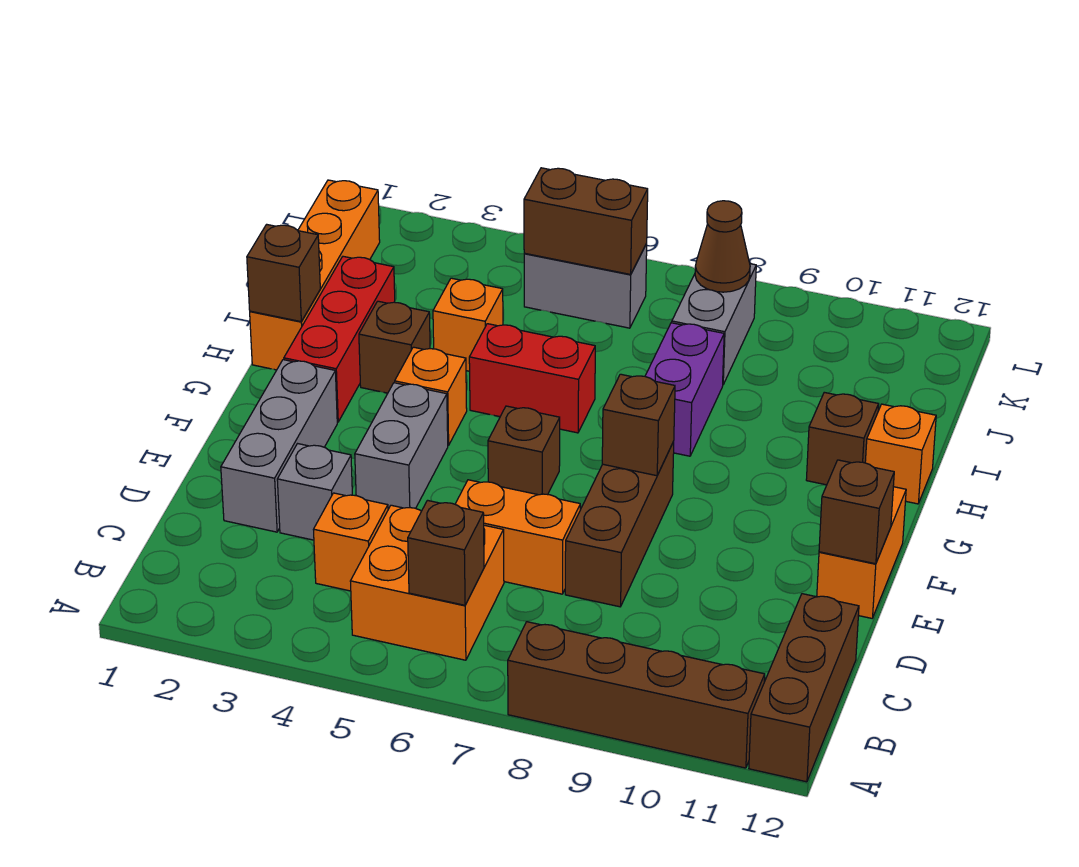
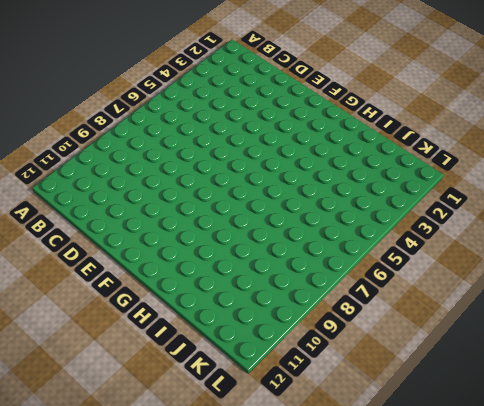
none -> brown brick A8:A11 level 1
none -> brown brick A12:C12 level 1
none -> orange brick B5:C6 level 1

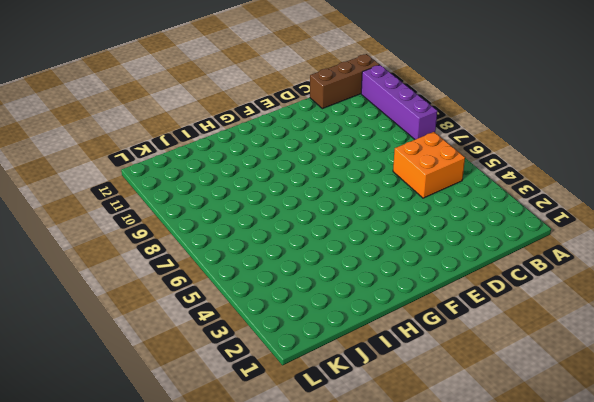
purple brick A8:A11 level 1 -> brown brick A8:A11 level 1
none -> orange brick C4 level 1
none -> grey brick D2:F2 level 1
none -> grey brick D3 level 1

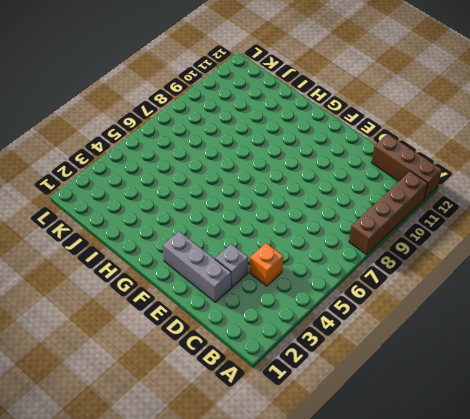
none -> orange brick B5:C6 level 1
none -> orange brick D6:D7 level 1
none -> brown brick D8:F8 level 1

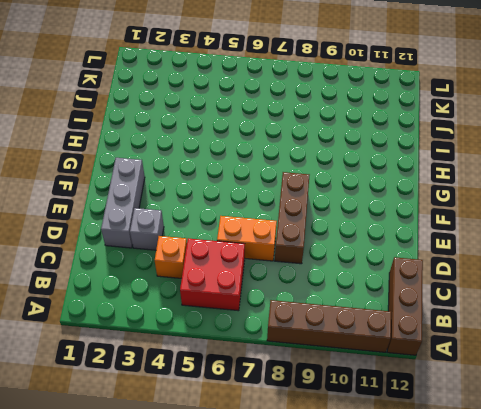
red brick B5:C6 level 1 -> orange brick B5:C6 level 1
none -> grey brick E4:F4 level 1
none -> orange brick E12:F12 level 1
none -> brown brick F6 level 1

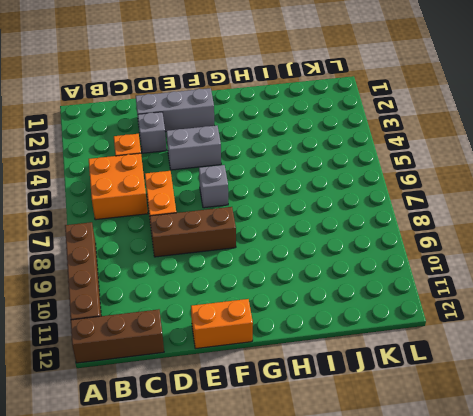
grey brick F6 level 1 -> brown brick F6 level 1
none -> red brick G2:I2 level 1
none -> orange brick G4 level 1
none -> orange brick H1:K1 level 1

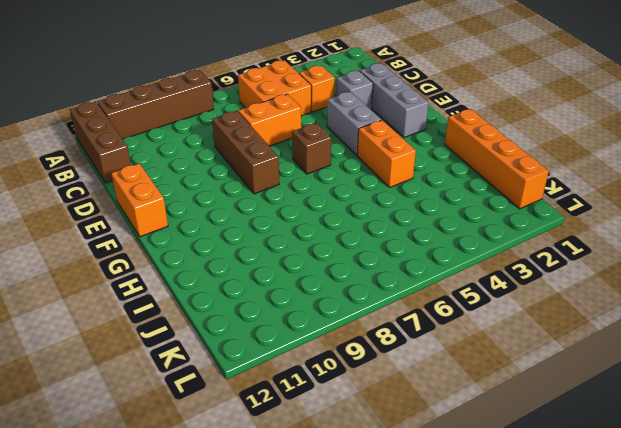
orange brick G4:H4 level 1 -> orange brick G4 level 1
none -> red brick G2:I2 level 1
none -> brown brick H3 level 1
none -> red brick H5:H6 level 1

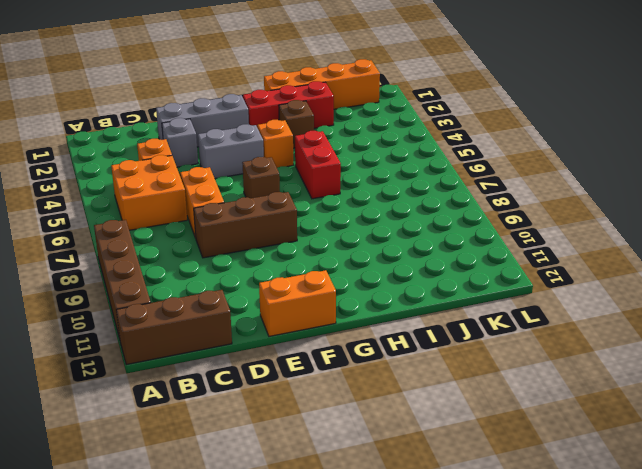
none -> purple brick H8:I8 level 1
none -> brown brick H11 level 1
none -> orange brick H12 level 1

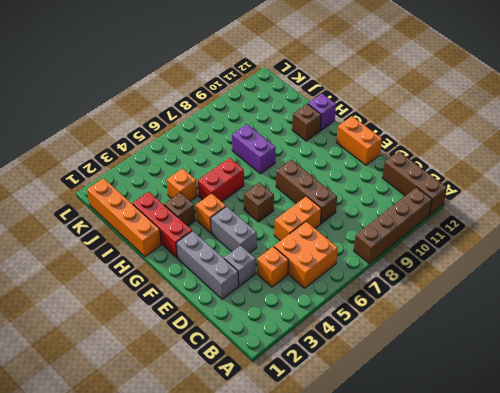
purple brick H12 level 1 -> orange brick H12 level 1
none -> grey brick J8:K8 level 1
none -> grey brick K5:K6 level 1
none -> brown brick B6 level 2

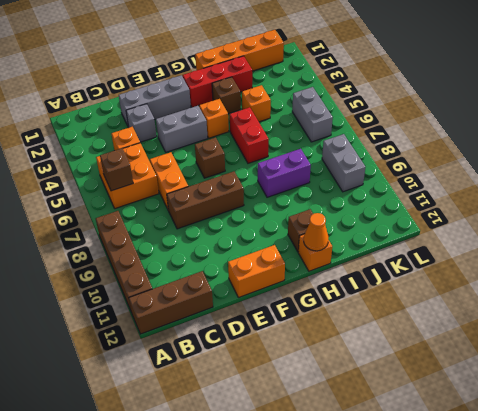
orange cone H12 level 2 -> none
grey brick K8:K9 level 1 -> grey brick J8:K8 level 1
none -> brown brick E12 level 2
none -> brown brick F8 level 2
none -> brown brick H1 level 2

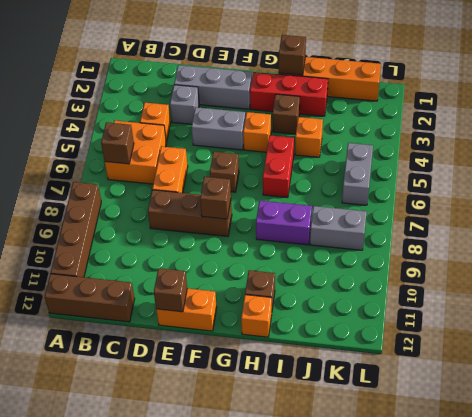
none -> brown brick K5:K6 level 2
none -> brown cone K8 level 2

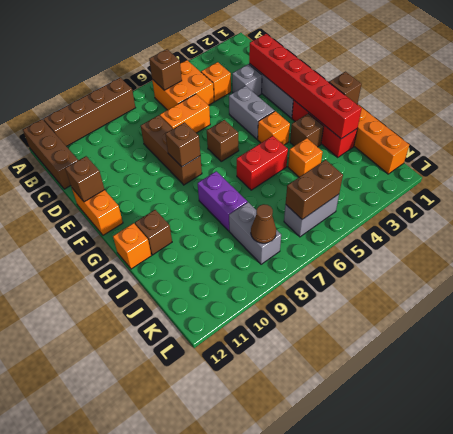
red brick D2:I2 level 2 -> none

